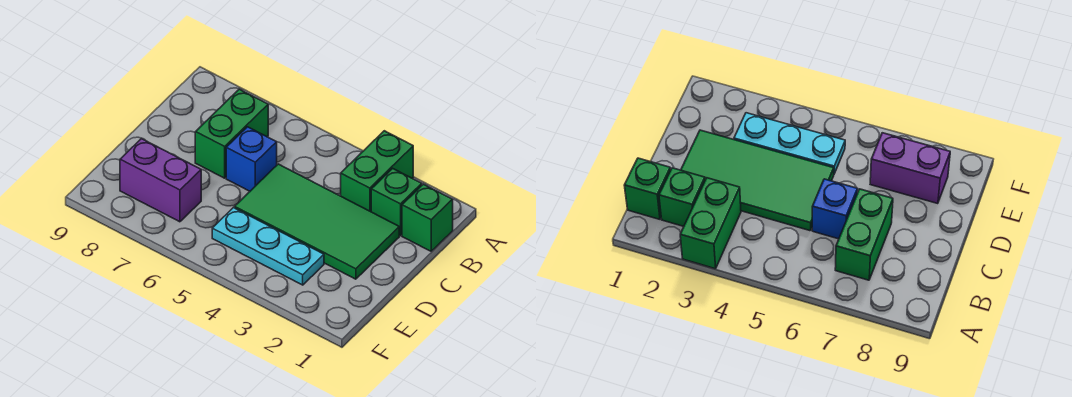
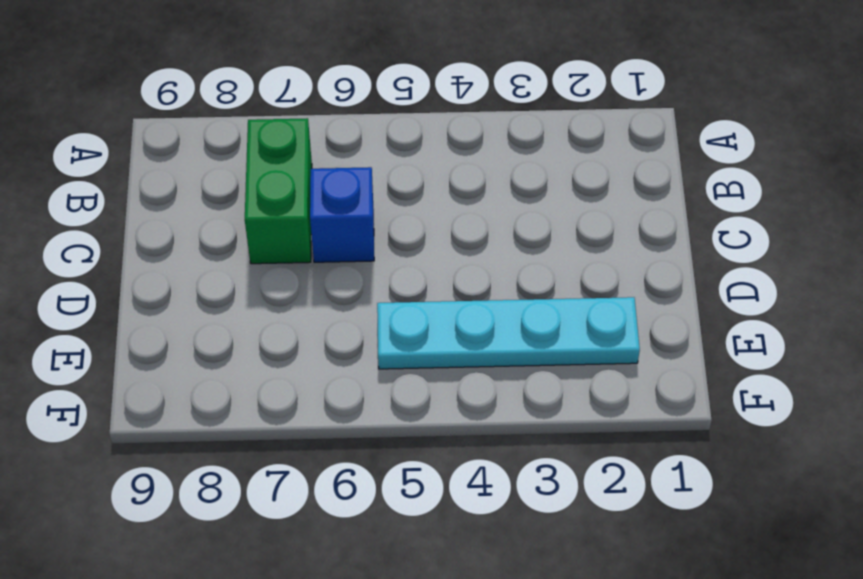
cyan plate E2:E5 level 1 -> cyan plate E3:E5 level 1
none -> green brick A3:B3 level 1
none -> green brick B1 level 1

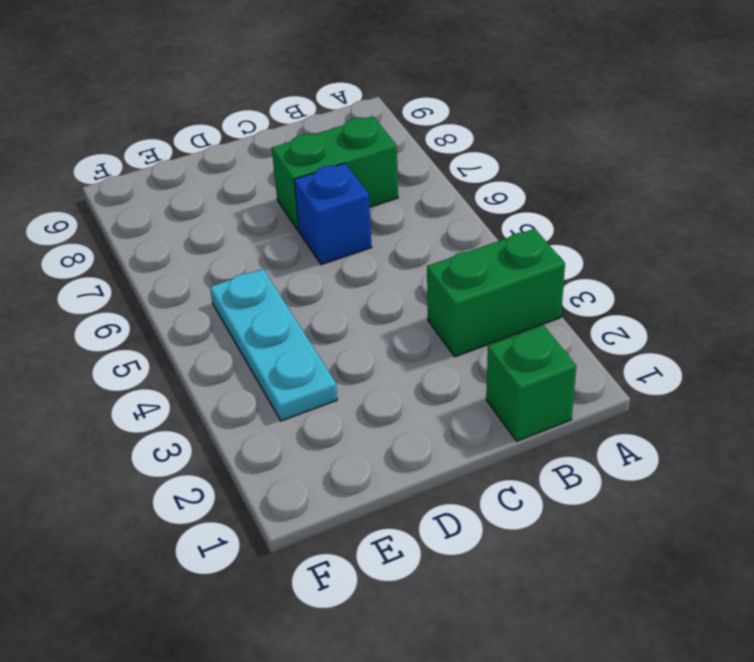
none -> green brick B2 level 1
none -> green tile C2:D5 level 1

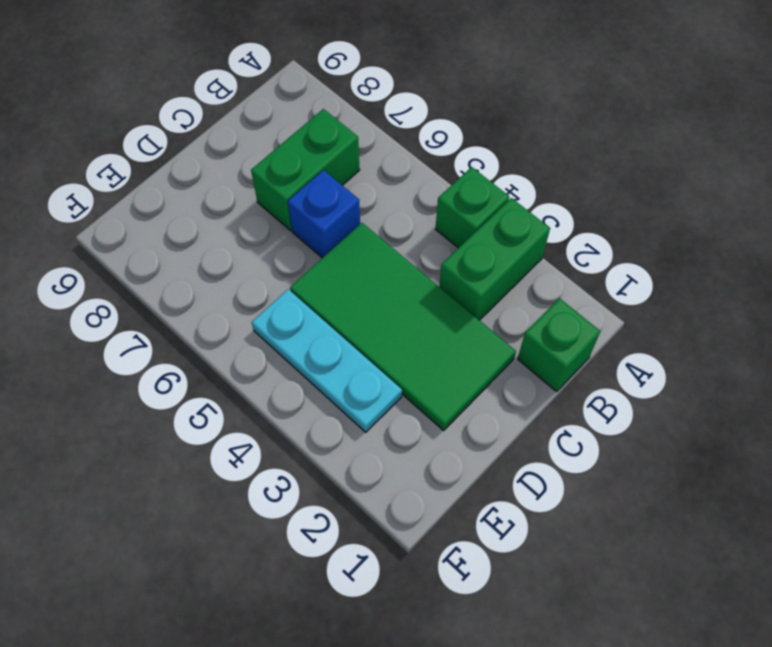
green brick A4 level 1 -> green brick B2 level 1
none -> purple brick E7:E8 level 1

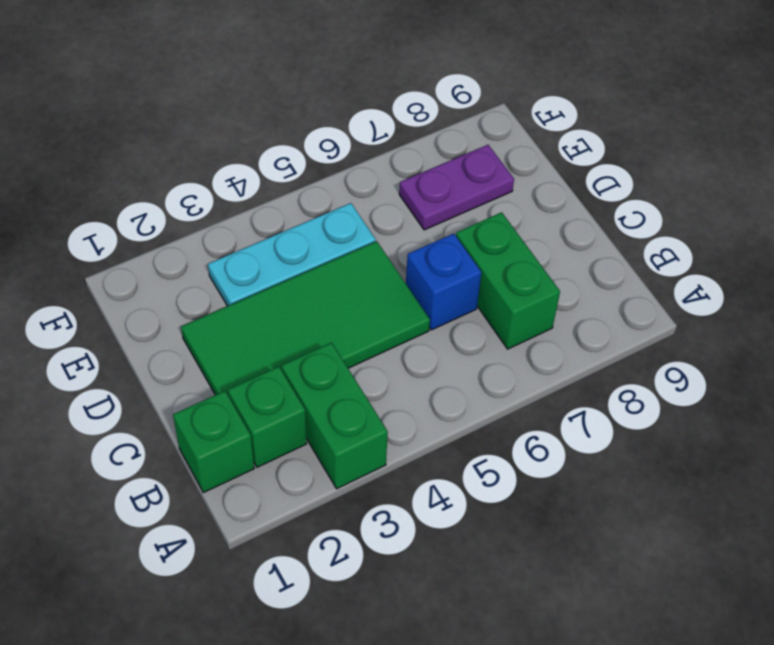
purple plate E7:E8 level 1 -> purple brick E7:E8 level 1

